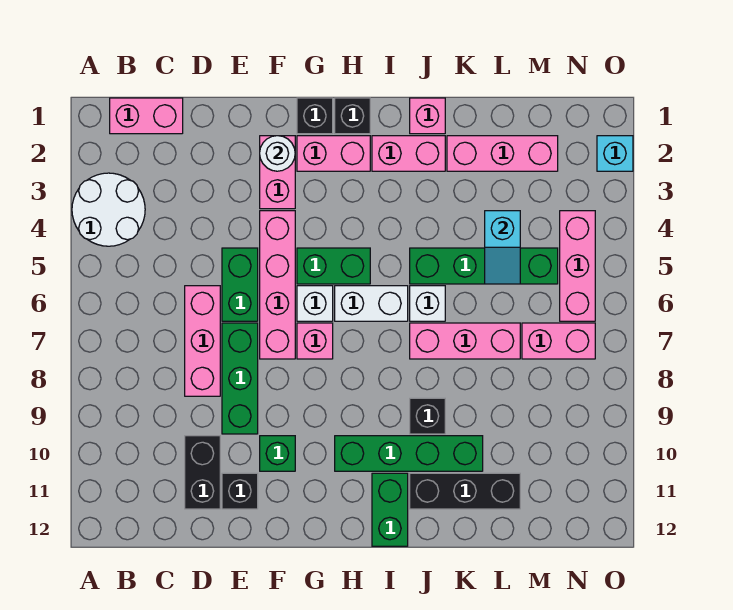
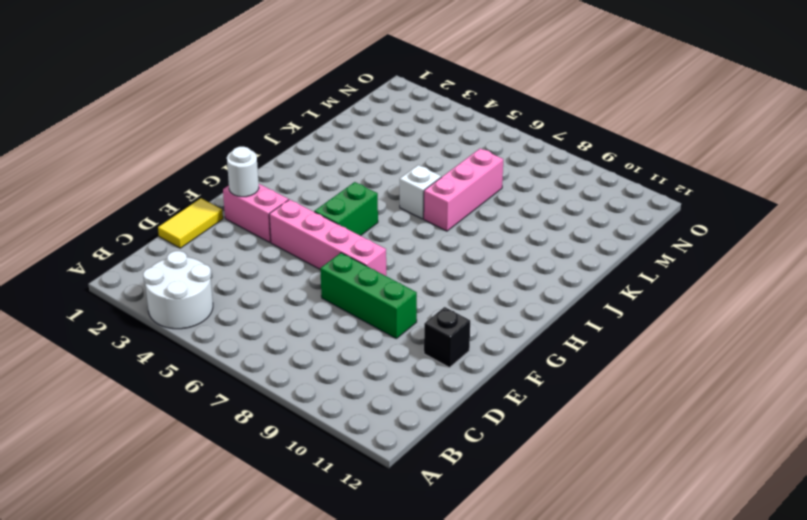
yellow tile D1:E1 level 1 -> none
none -> pink brick B1:C1 level 1
none -> pink brick D6:D8 level 1
none -> black brick D10:D11 level 1
none -> green brick E5:E6 level 1

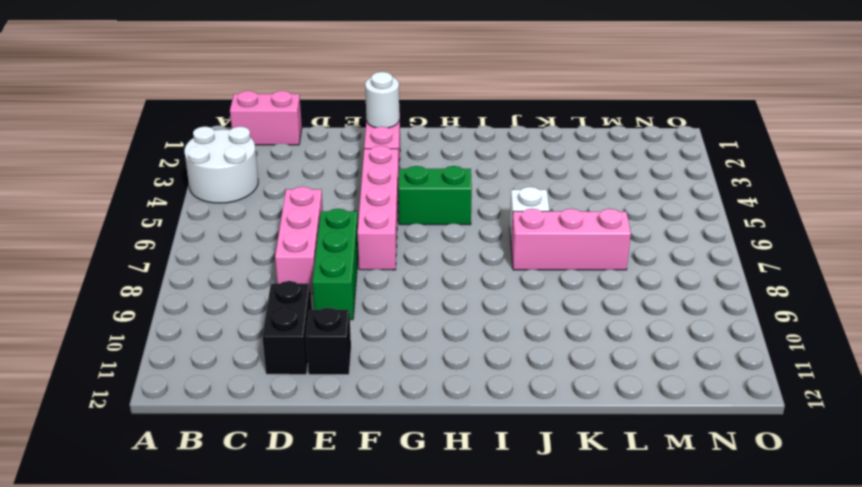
none -> green brick E5:E6 level 1
none -> green brick F10 level 1
none -> black brick G1 level 1
none -> pink brick G2:H2 level 1

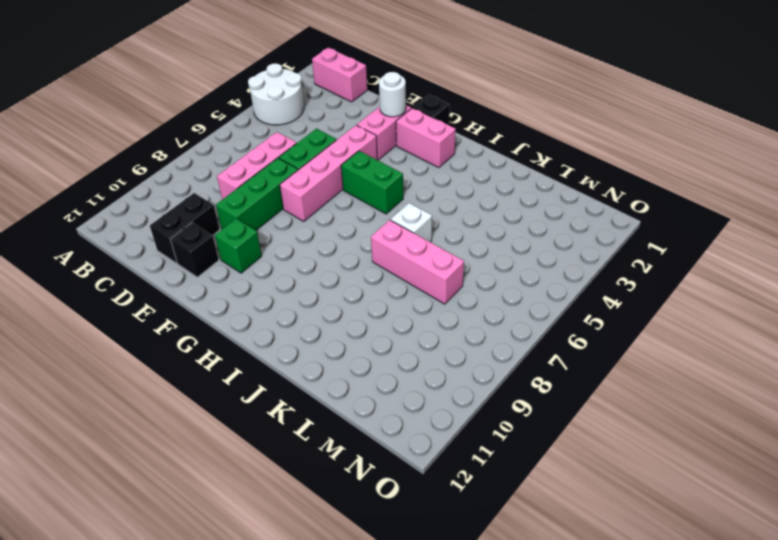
none -> white brick G6 level 1
none -> pink brick G7 level 1
none -> black brick H1 level 1
none -> white brick H6:I6 level 1

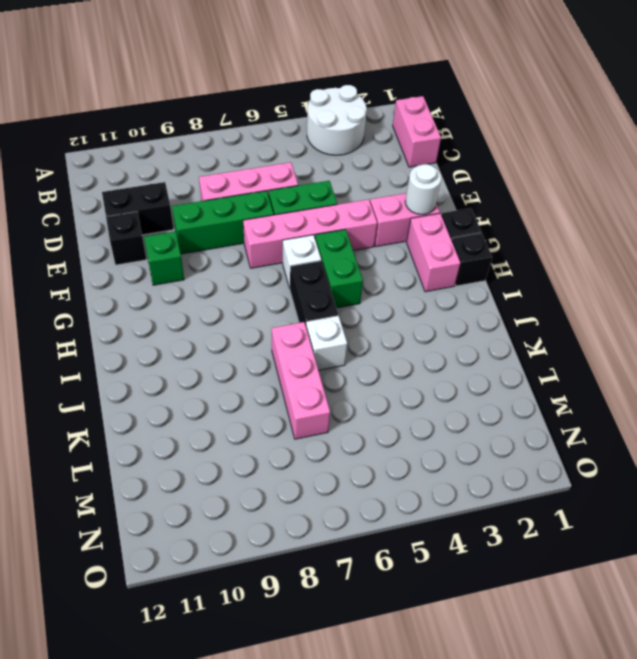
black brick H6:I6 level 1 -> white brick H6:I6 level 1
none -> pink brick G7 level 1
none -> green brick H10:K10 level 1
none -> pink brick I2:J2 level 1
none -> green brick I11:I12 level 1

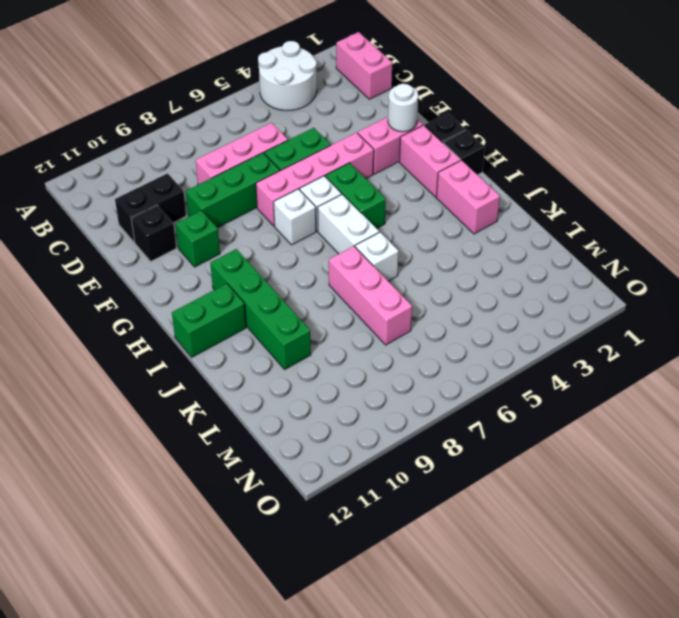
white brick G7 level 1 -> pink brick G7 level 1
none -> pink brick J1 level 1
none -> green brick J5:M5 level 1
none -> black brick J9 level 1
none -> black brick J11:L11 level 1

